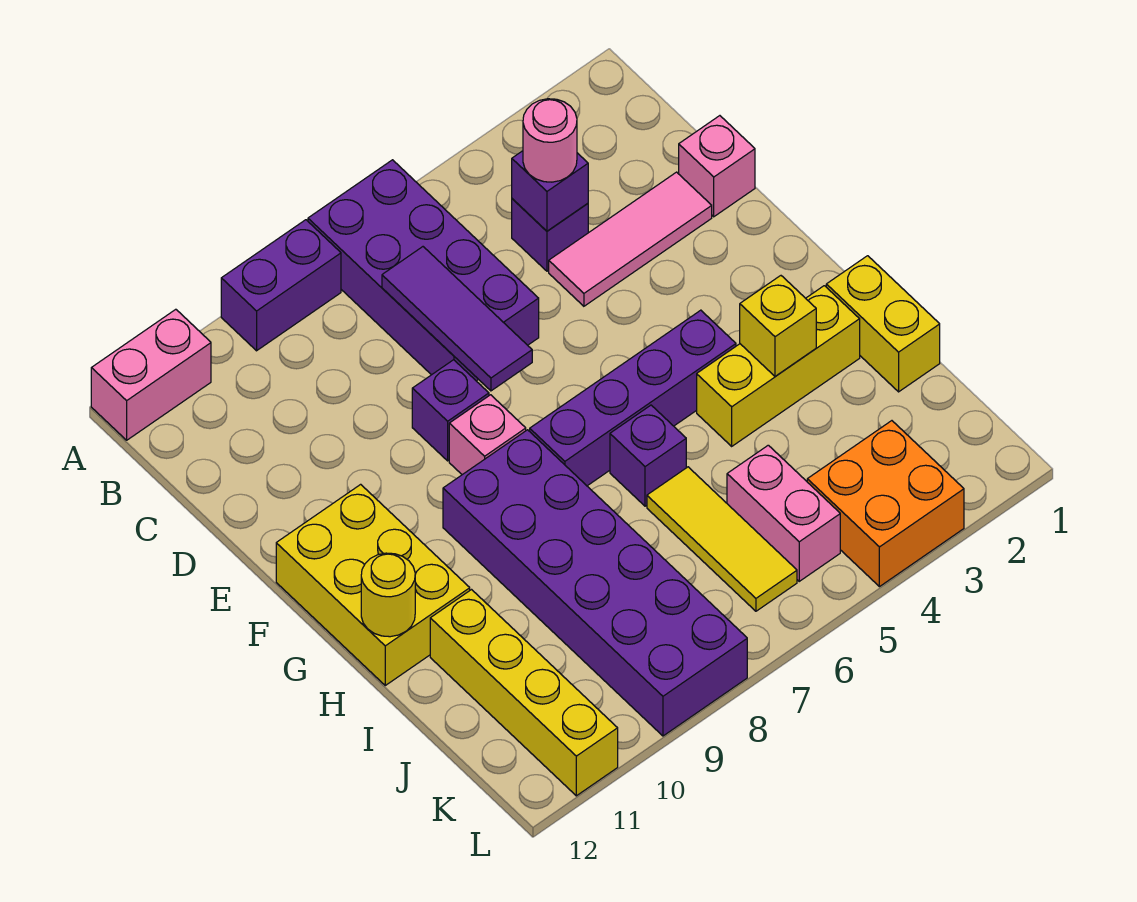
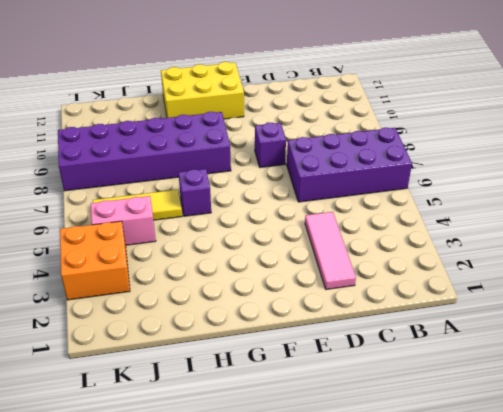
none -> purple brick A8:A9 level 1
none -> pink brick A11:A12 level 1
none -> purple brick C4 level 1

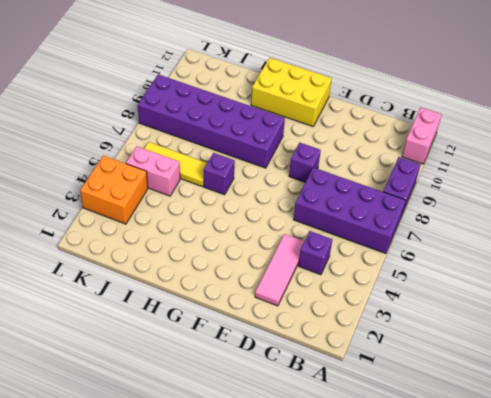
none -> pink brick D1 level 1
none -> pink brick F8 level 1
none -> purple brick G4:G7 level 1

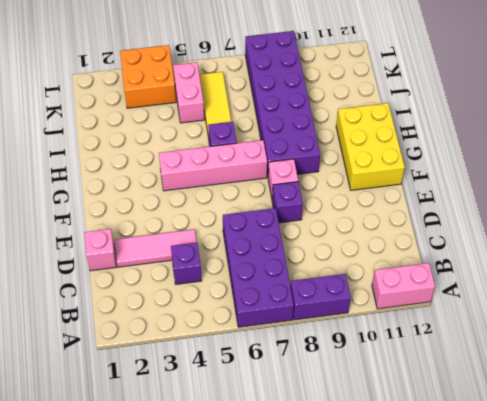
pink brick G4:G7 level 1 -> purple brick G4:G7 level 1
none -> yellow brick H1:I1 level 1
none -> yellow brick H2:H4 level 1
none -> yellow brick I11:L11 level 1

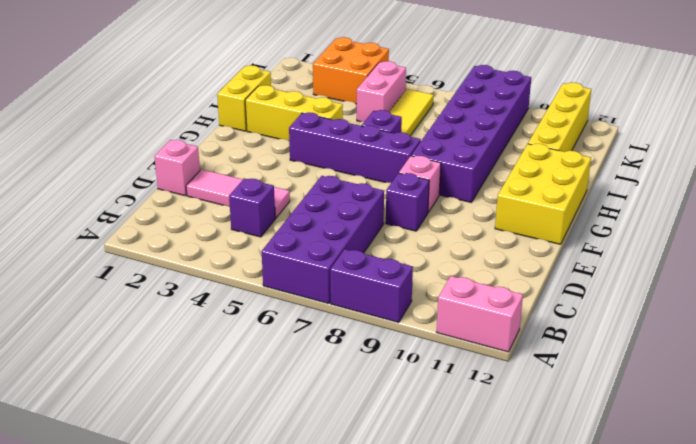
none -> purple brick C4 level 2
none -> purple tile C7:E7 level 2
none -> yellow brick H3 level 2

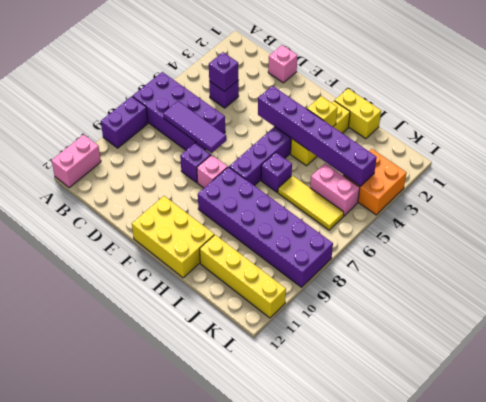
purple brick F4:K4 level 2 -> none
none -> pink tile D2:D4 level 1
none -> yellow round brick H12 level 2
none -> pink round brick C4 level 3

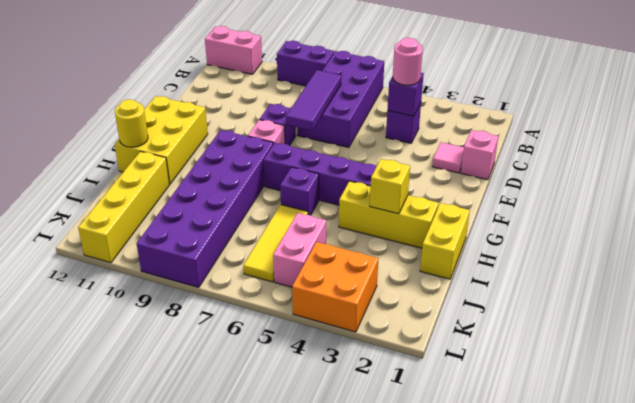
pink tile D2 level 1 -> pink tile D2:D4 level 1

